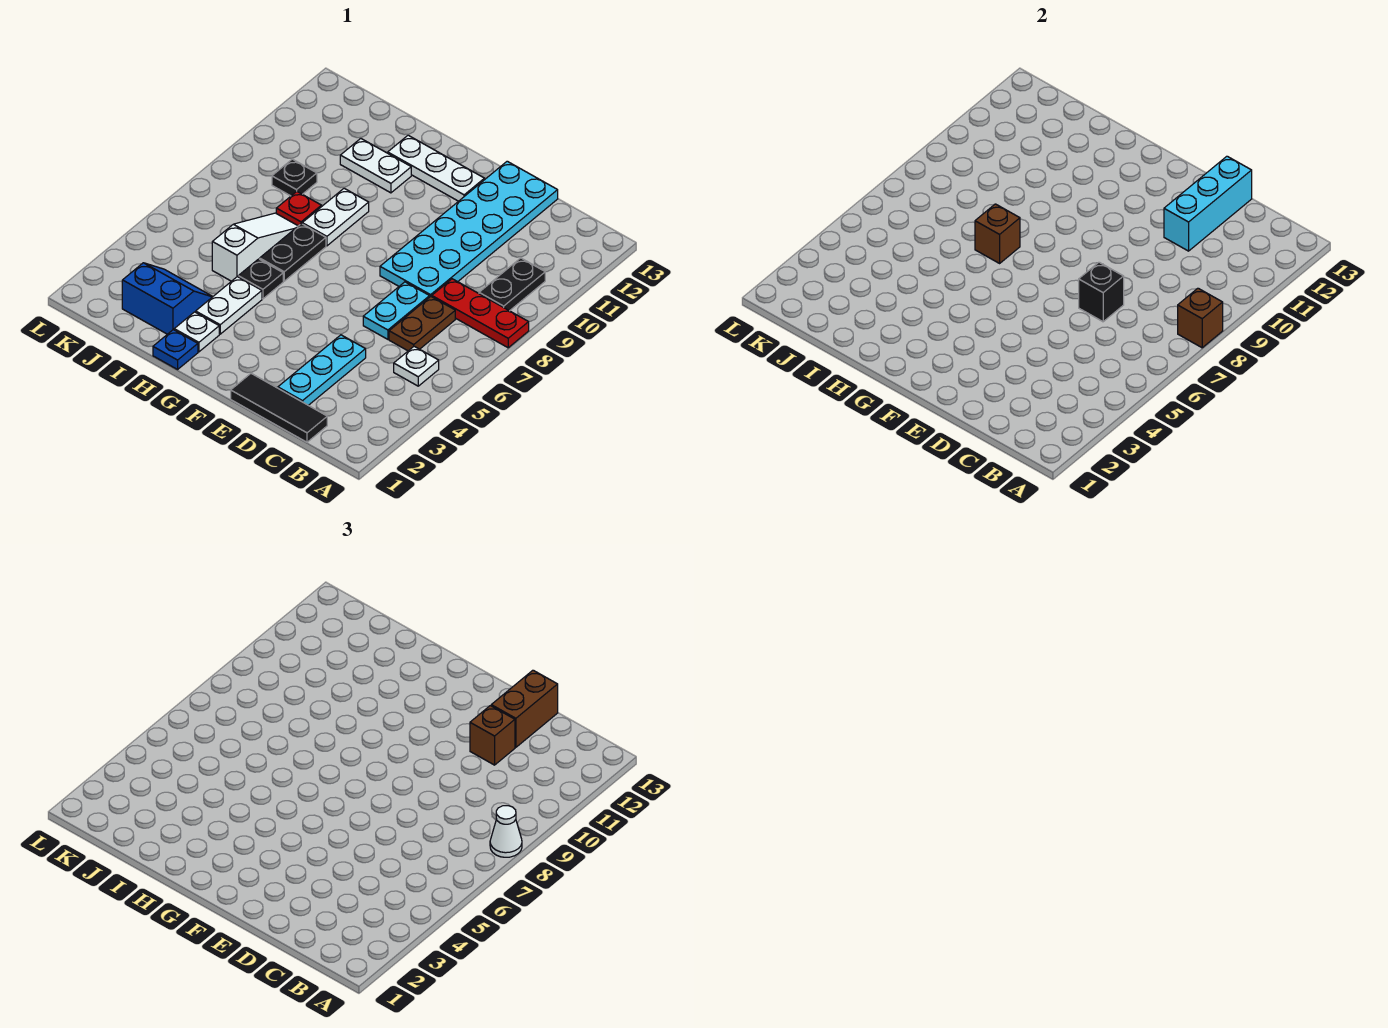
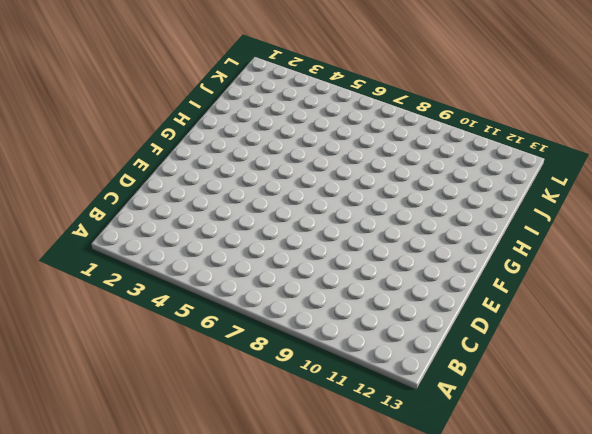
none -> red plate A8:C8 level 1
none -> white plate B5 level 1
none -> black plate B9:B10 level 1

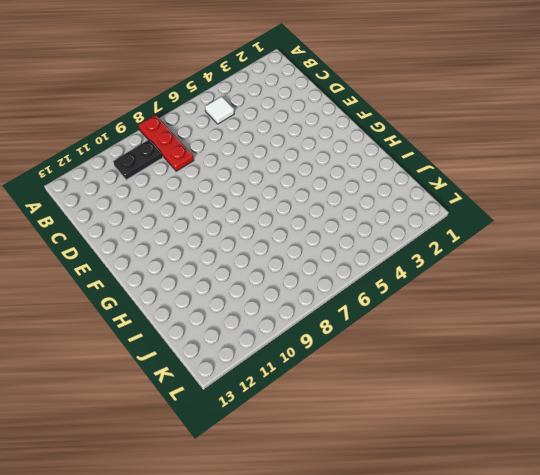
white tile B5 level 1 -> white plate B5 level 1
none -> black tile C1:E1 level 1
none -> brown plate C6:C7 level 1
none -> cyan plate D2:D4 level 1

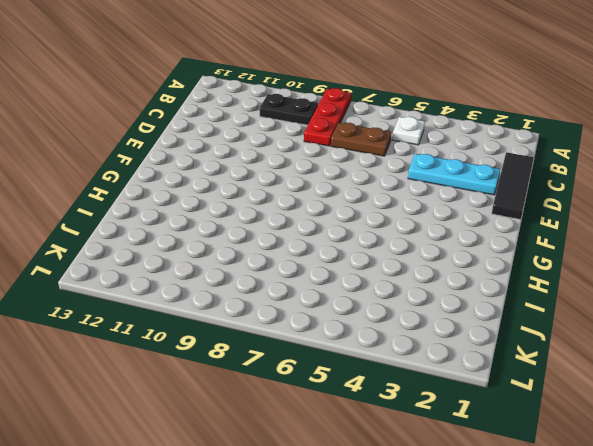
none -> cyan plate D6:D7 level 1
none -> cyan plate D8:E13 level 1
none -> white plate F12:H12 level 1

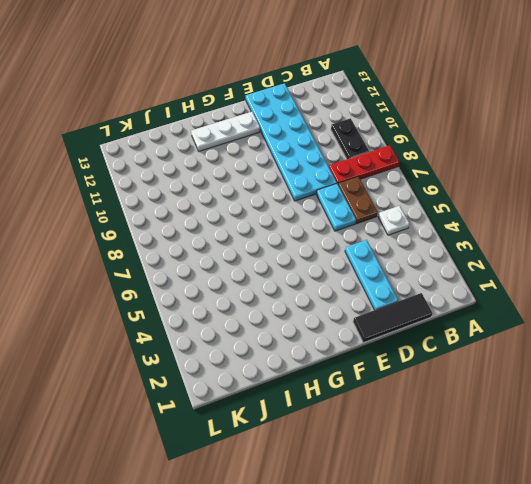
none -> blue plate H1 level 1
none -> white plate H2 level 1
none -> white plate H3:H4 level 1

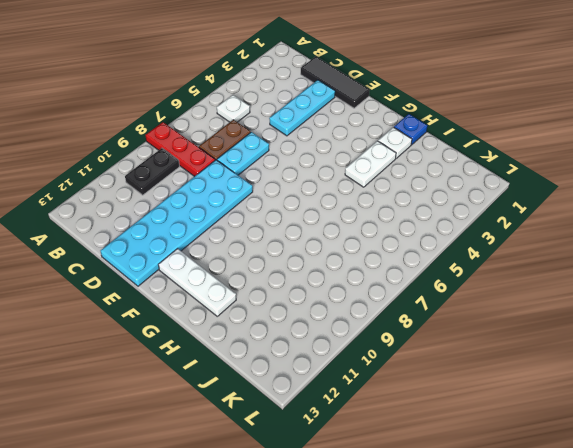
none -> black plate H5 level 1
none -> black plate H6:H7 level 1
none -> white plate H8:H9 level 1

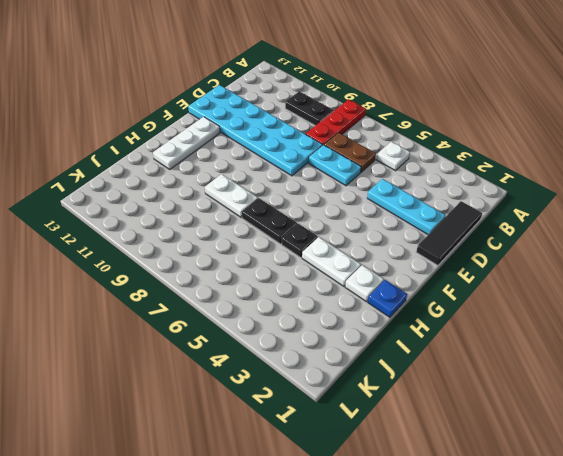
none -> white plate H11:I11 level 1
none -> blue slope I2:J3 level 1 top 2
none -> white slope I5:I7 level 1 top 5

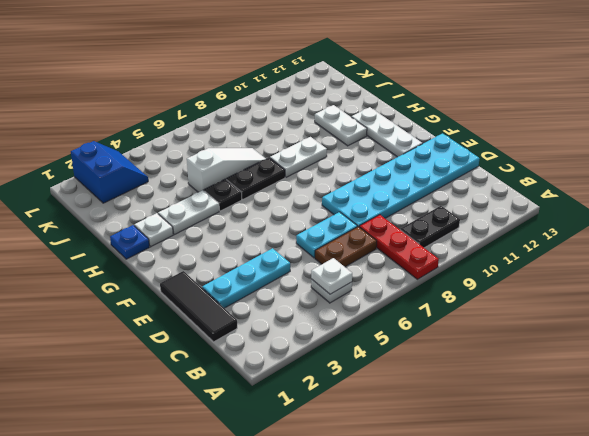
white plate B5 level 2 -> none
blue slope K2:L3 level 1 top 2 -> blue slope I2:J3 level 1 top 2
none -> red plate I8 level 1
none -> black plate J9 level 1
none -> brown brick A8 level 2

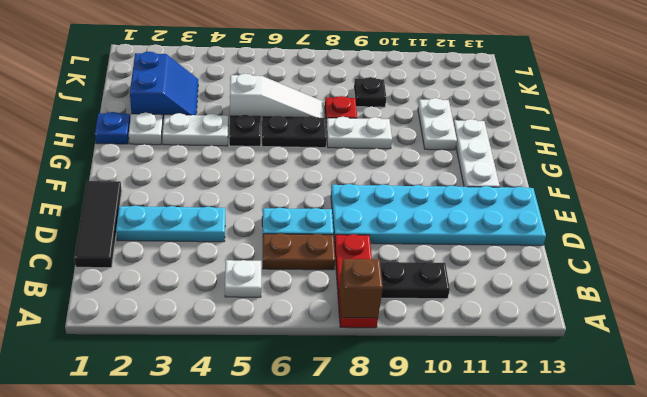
none -> black brick D7 level 2
none -> cyan brick D11:D13 level 2
none -> brown brick H7 level 2

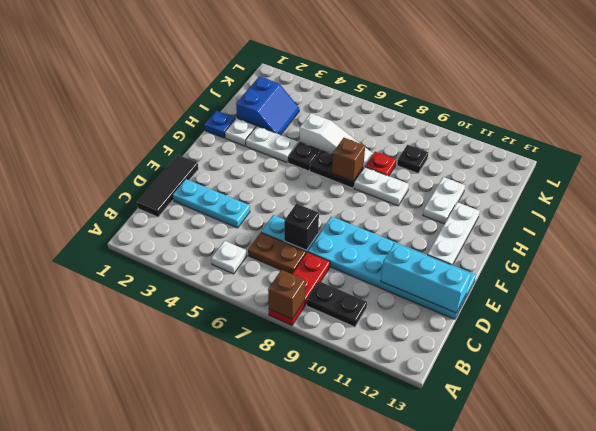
none -> white cone A8 level 3
none -> brown brick D11 level 3
none -> brown brick D12:D13 level 3

